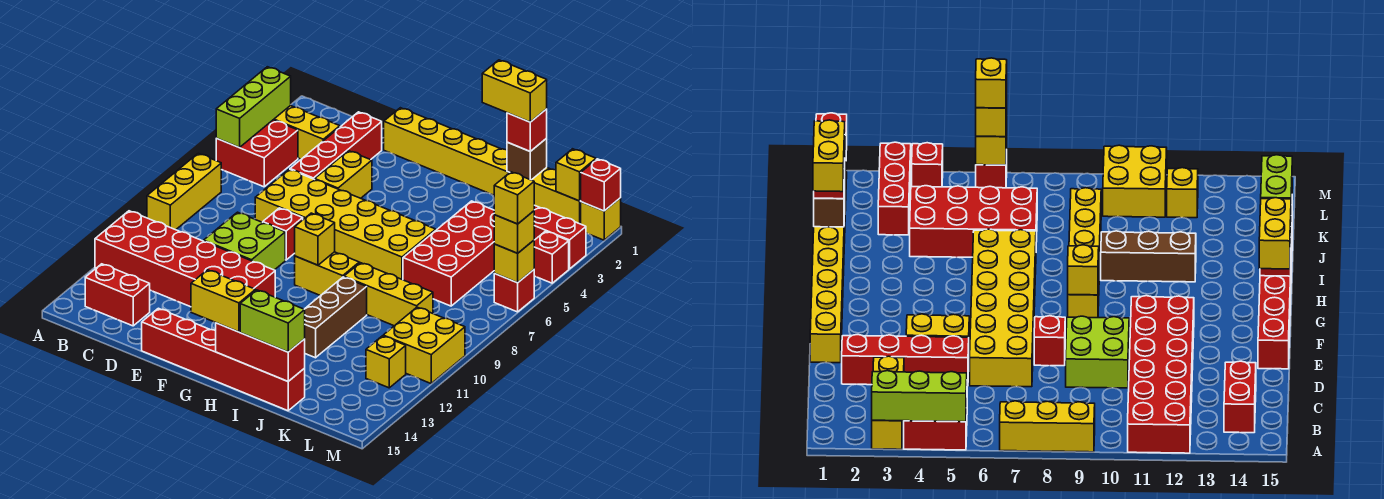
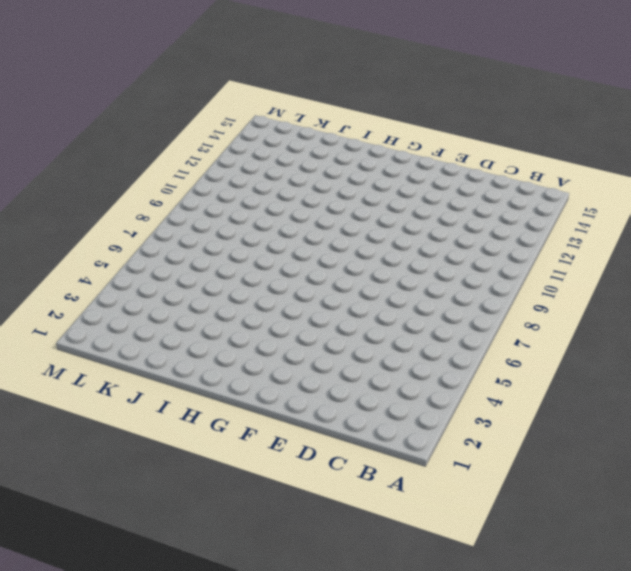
none -> yellow brick A3:C3 level 1
none -> red brick A4:B5 level 1
none -> yellow brick A7:A9 level 1
none -> red brick A11:F12 level 1

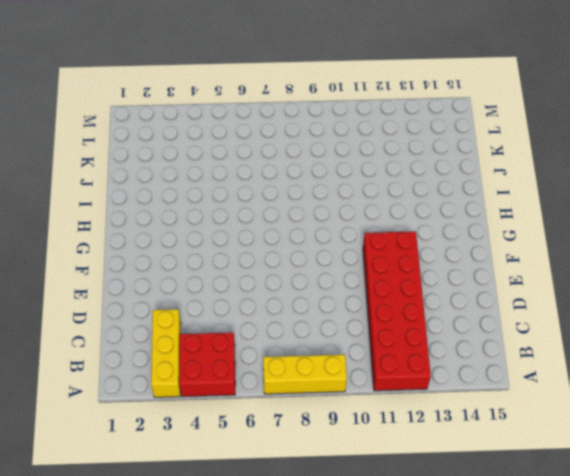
none -> red brick B14:C14 level 1
none -> red brick D2:D5 level 1
none -> yellow brick D6:I7 level 1
none -> lime brick D9:E10 level 1

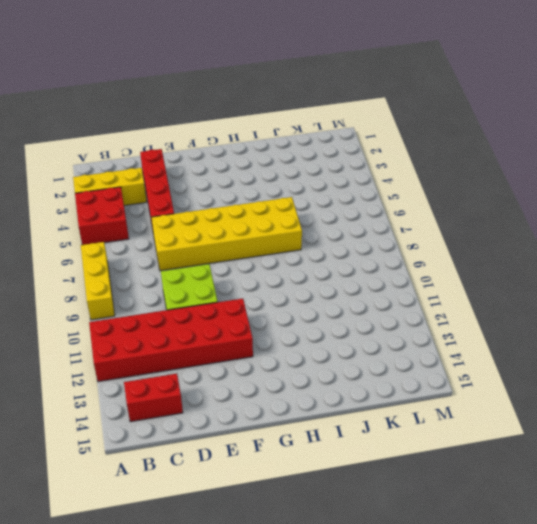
none -> yellow brick E1:L1 level 1
none -> yellow brick E4:E5 level 1
none -> red brick E8 level 1
none -> red brick E15:J15 level 1

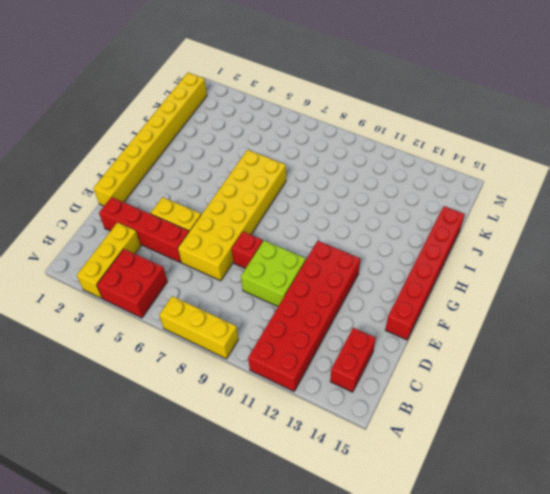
none -> yellow brick G9:H9 level 1
none -> yellow brick I9:K9 level 1
none -> brown brick I10:I12 level 1
none -> red brick J4:K7 level 1

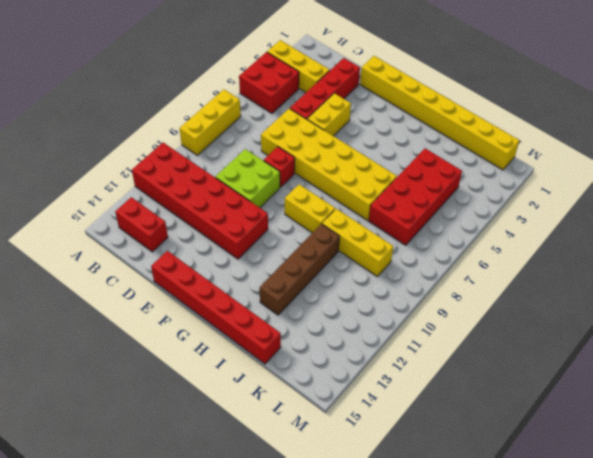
brown brick I10:I13 level 1 -> brown brick I10:I12 level 1
none -> red brick K3:M3 level 1
none -> yellow brick L10:M11 level 1
none -> yellow brick L12 level 1
none -> yellow brick M1 level 1

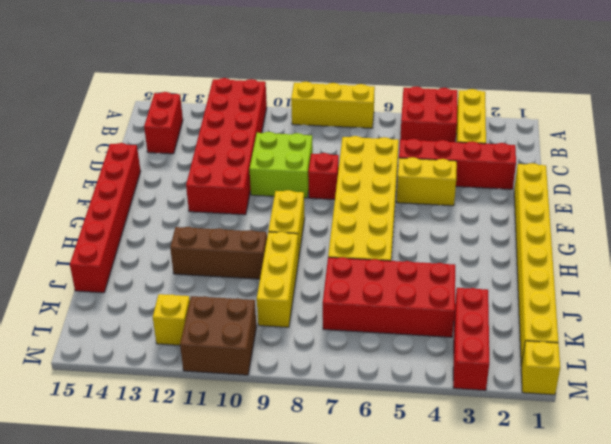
brown brick L10:M11 level 1 -> yellow brick L10:M11 level 1
none -> red brick M4 level 1
none -> red brick M6 level 1
none -> lime brick A3:A5 level 2
none -> yellow brick G9 level 2

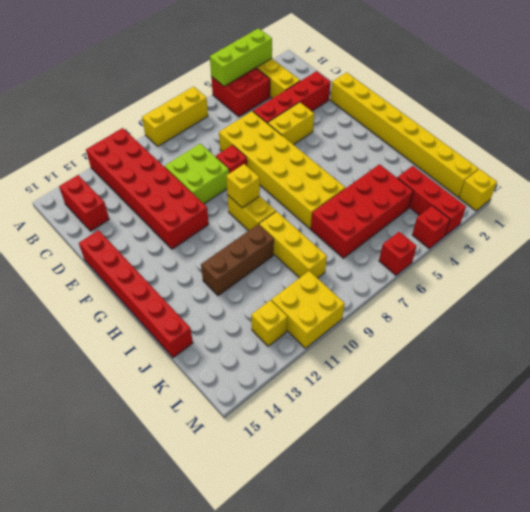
none -> red brick H15:J15 level 2
none -> brown brick J1 level 2
none -> yellow brick L1 level 2
none -> red brick M1 level 2

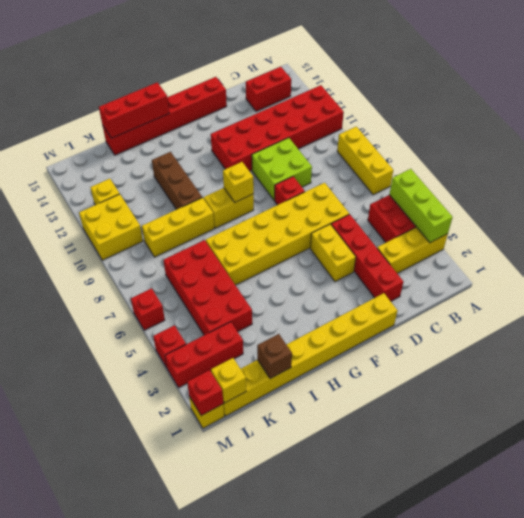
none -> yellow brick M6 level 2
none -> yellow brick G15:H15 level 3
none -> lime brick I15:J15 level 3
none -> red brick J1 level 3

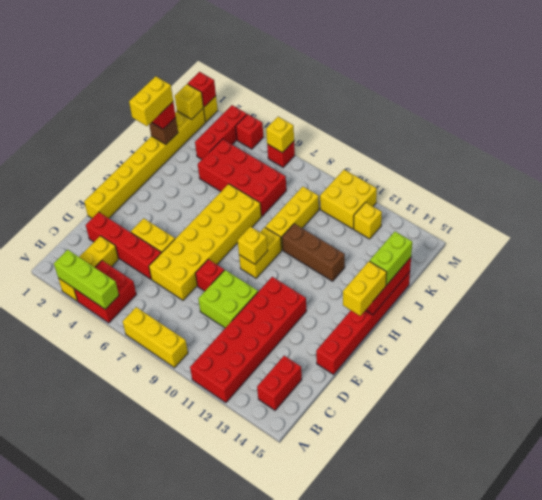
none -> yellow brick M6 level 3
none -> yellow brick M6 level 4

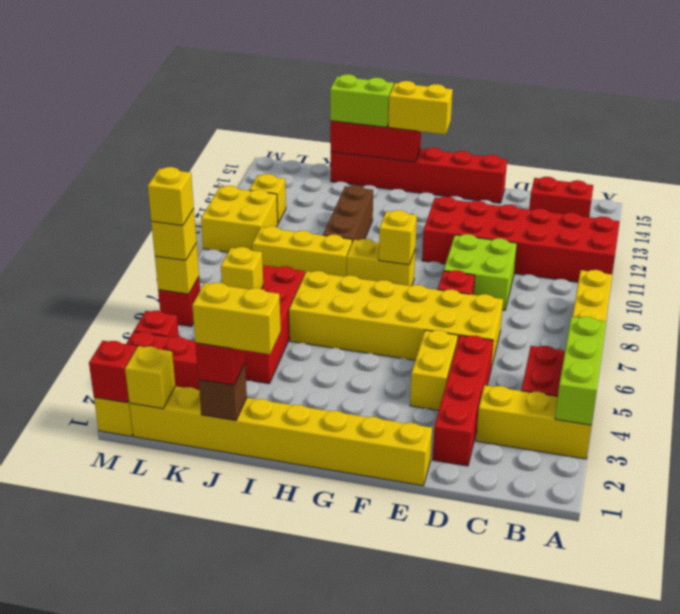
yellow brick K6 level 2 -> none

